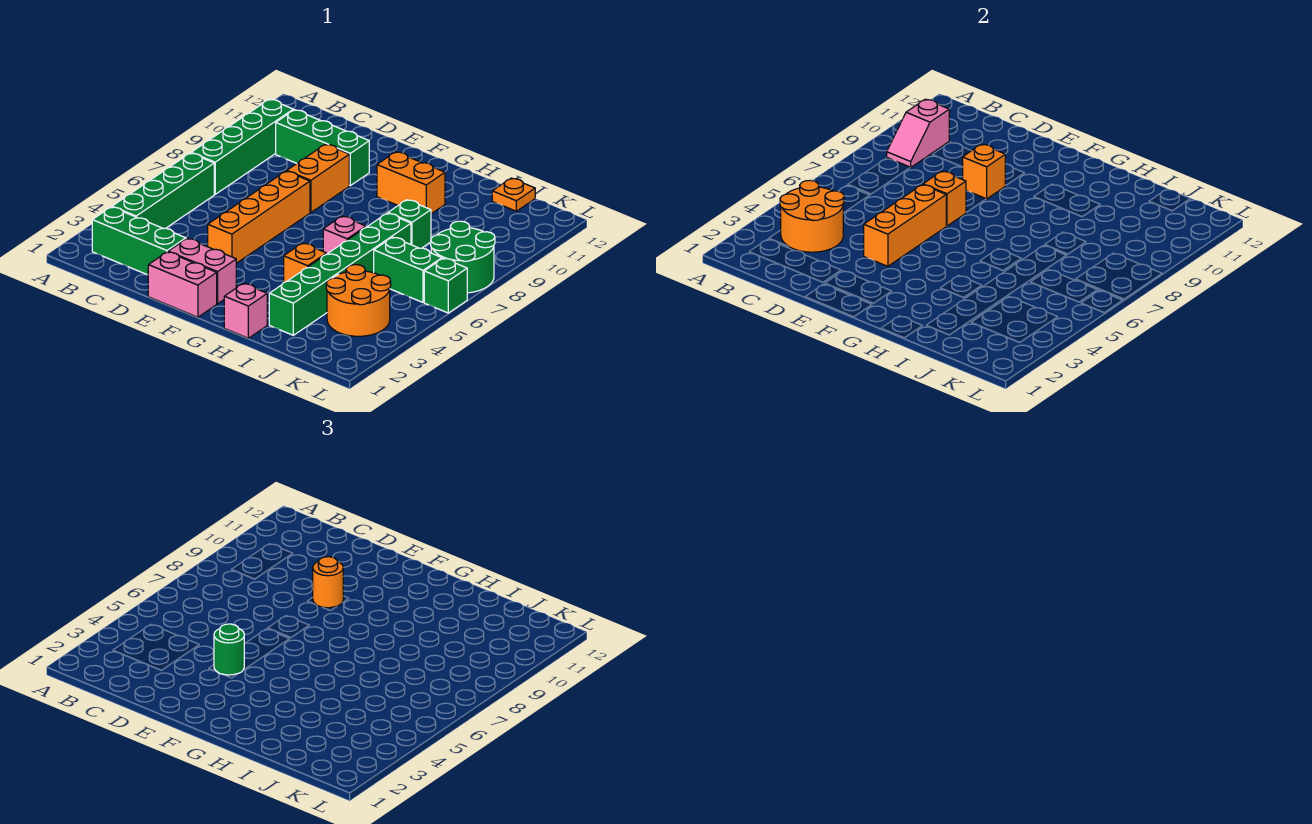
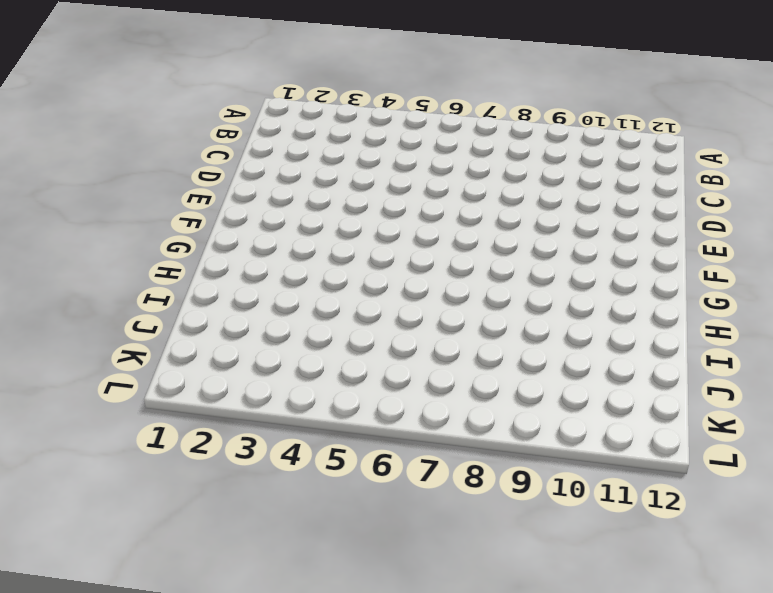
none -> green brick B2:D2 level 1
none -> green brick B3:B6 level 1
none -> green brick B7:B10 level 1

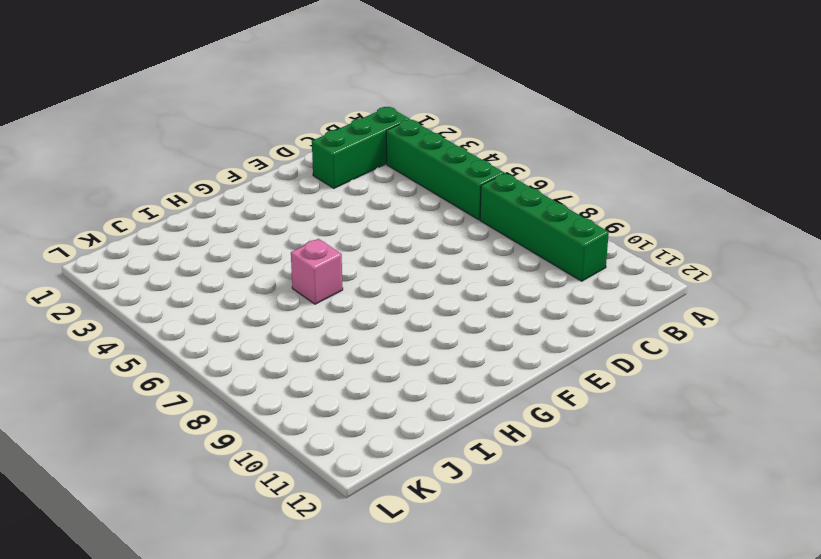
none -> green brick C10:E10 level 1
none -> pink brick E1:F1 level 1
none -> pink brick E2:F2 level 1

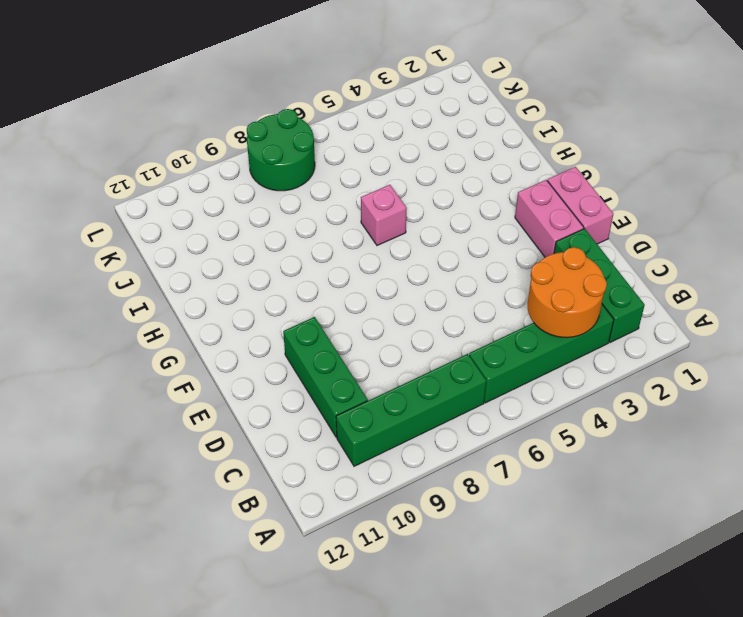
none -> orange brick E4:E7 level 1
none -> orange brick E8:E9 level 1
none -> orange brick G10:H10 level 1

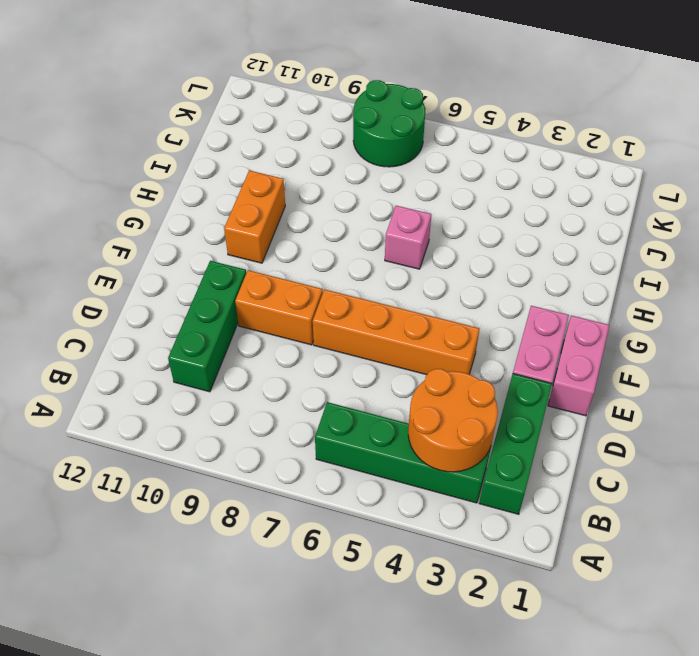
none -> green brick B7:B10 level 1
none -> pink brick H1 level 1
none -> orange brick H4 level 1

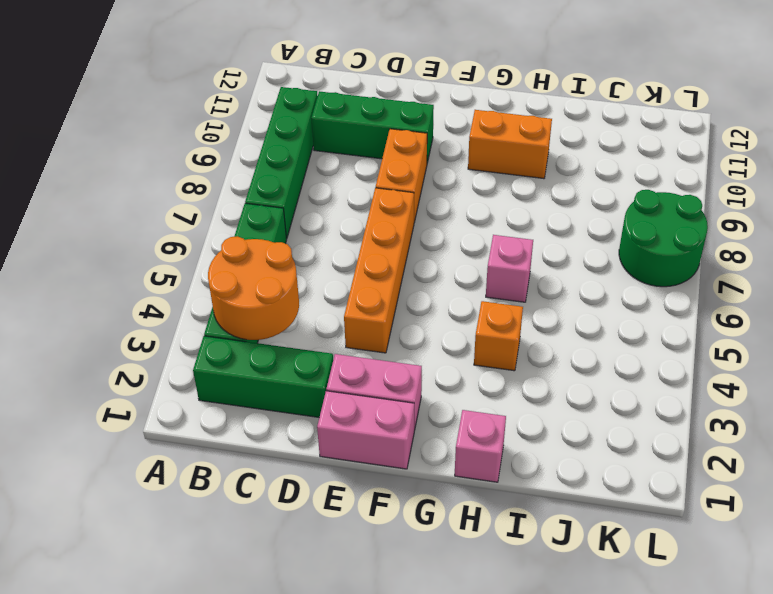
none -> green brick I2:I7 level 1
none -> green brick I8 level 1
none -> orange round brick J3:K4 level 1

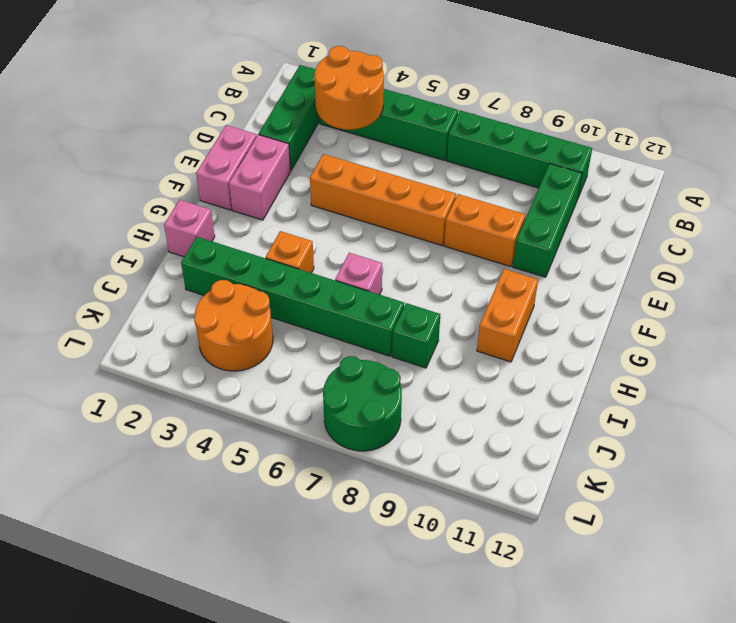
none -> green brick J6:K6 level 1
none -> orange plate J12 level 1
none -> green brick L6 level 1

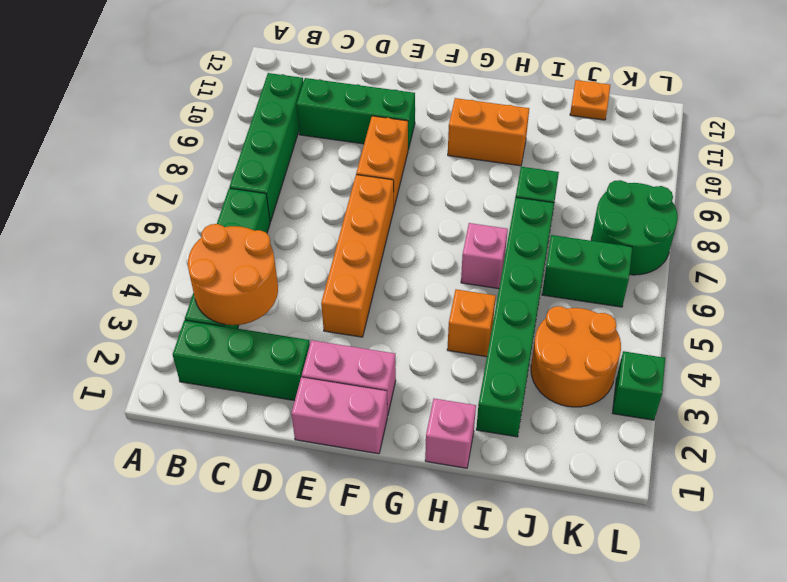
green brick L3 level 1 -> green brick L6 level 1
none -> pink slope B9:B10 level 2 top 10
none -> orange brick E4:E6 level 2
none -> orange brick E7 level 2

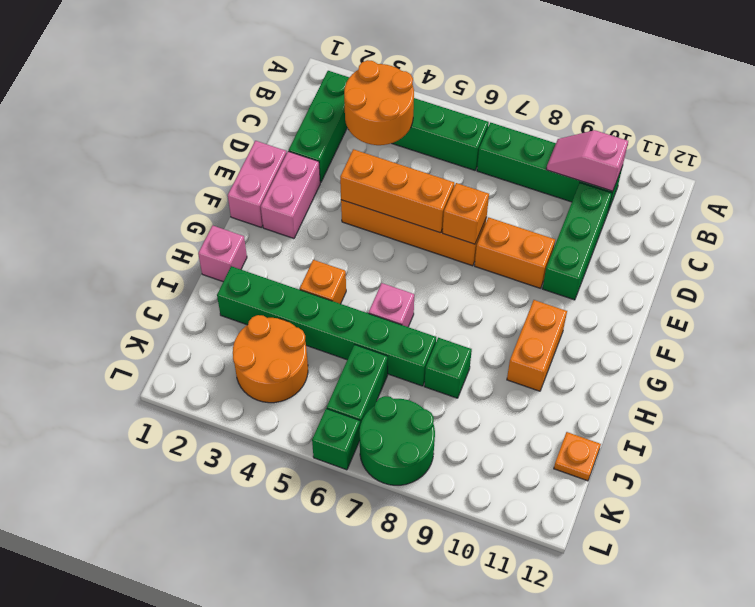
none -> orange brick E9 level 2
none -> green round brick E4 level 3
none -> orange round brick E9 level 3

